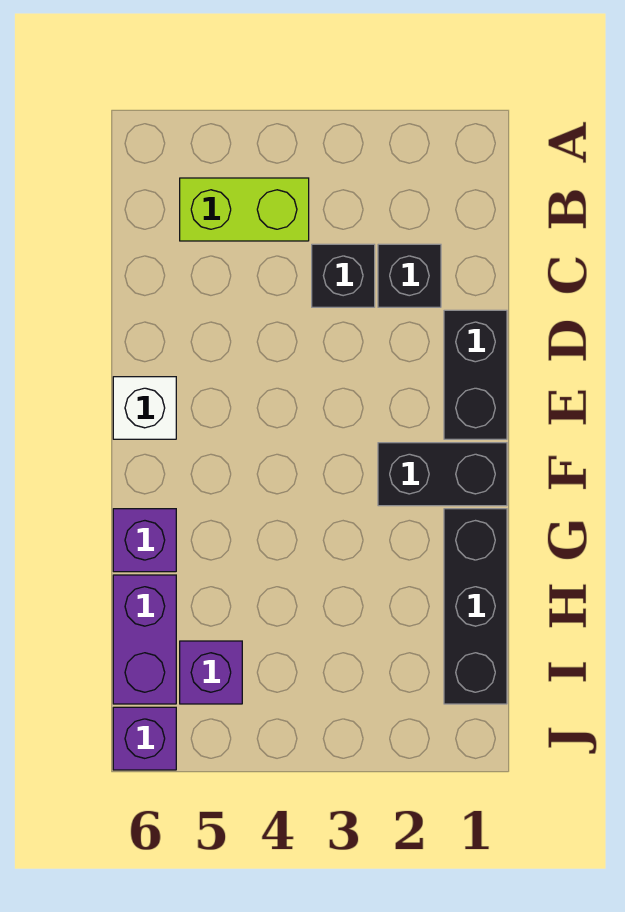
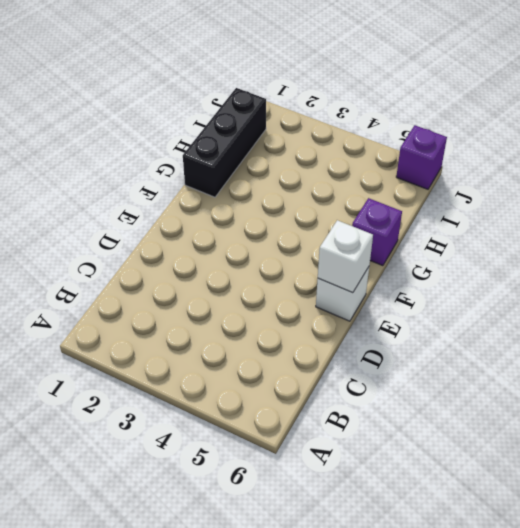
white brick E6 level 2 -> none
none -> lime brick B4:B5 level 1
none -> black brick C2 level 1

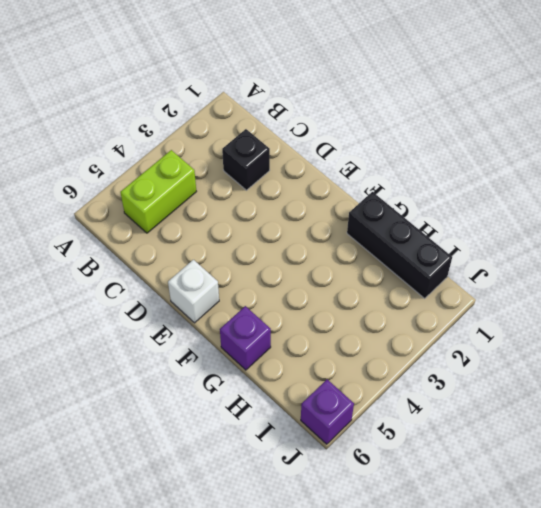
none -> black brick C3 level 1
none -> black brick D1:E1 level 1

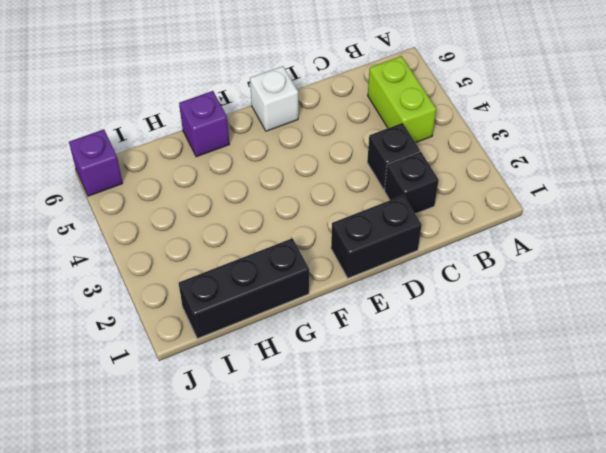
none -> black brick F1:F2 level 1
none -> purple brick H6:I6 level 1

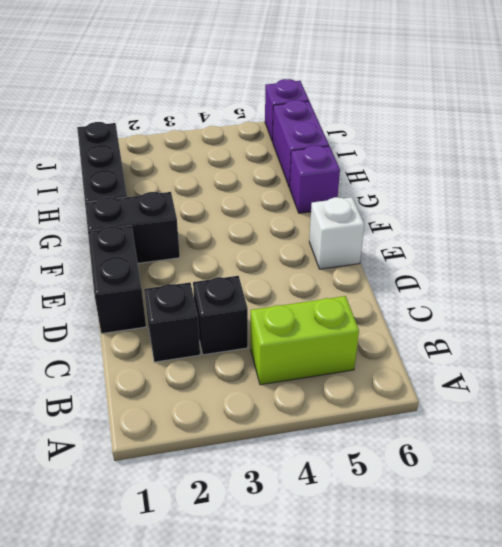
none -> purple brick I5 level 1

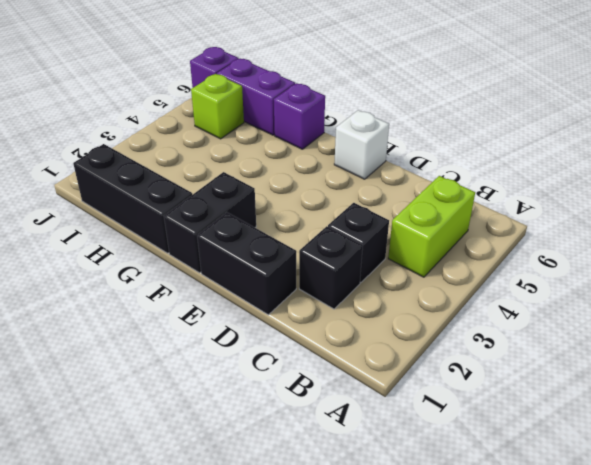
lime brick I5 level 1 -> purple brick I5 level 1

